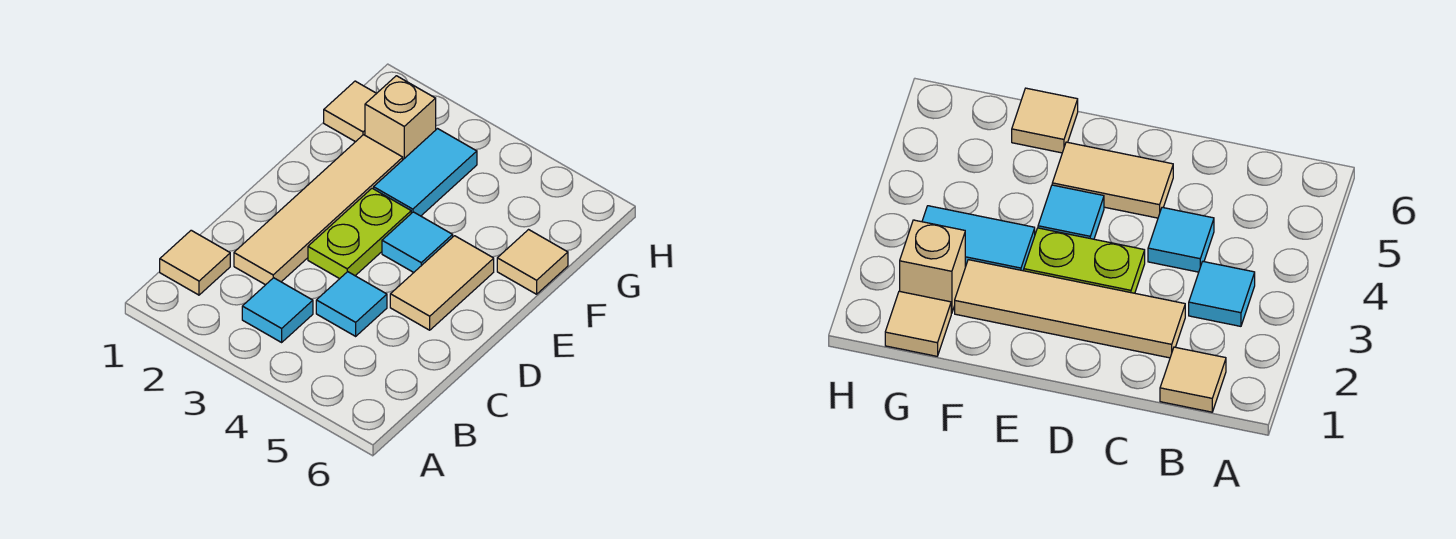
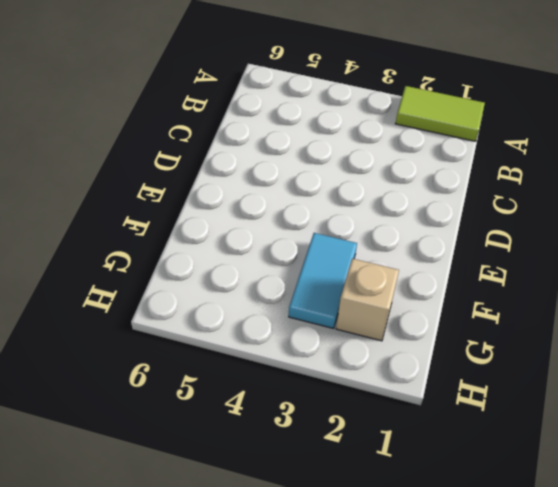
lime tile A1:A2 level 1 -> none
none -> tan tile B1 level 1
none -> cyan tile B3 level 1

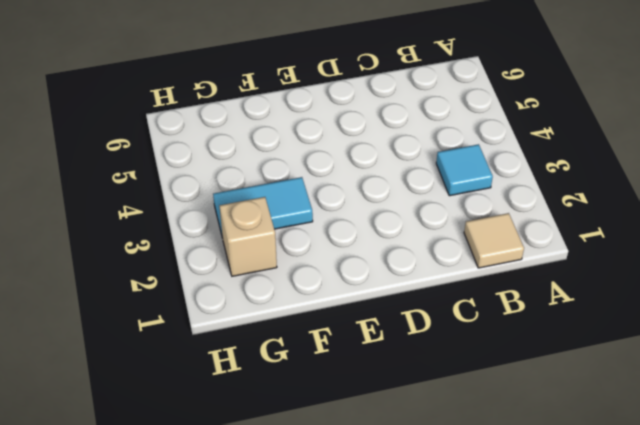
none -> tan tile C2:F2 level 1
none -> cyan tile C4 level 1

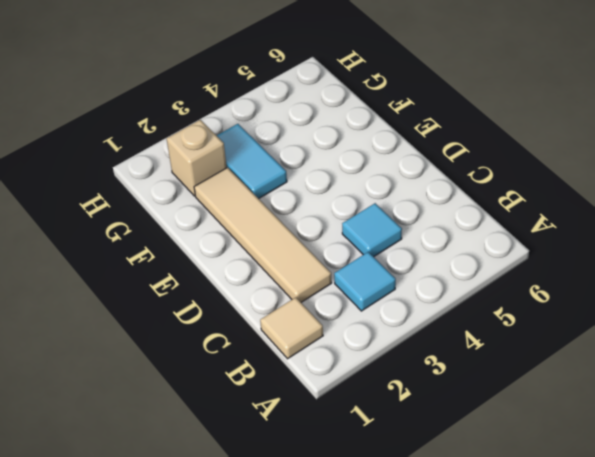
none -> lime plate D3:E3 level 1
none -> tan tile D5:E5 level 1

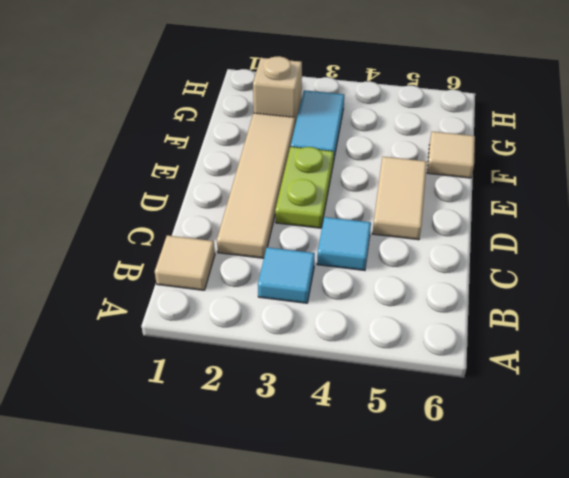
none -> cyan tile E4 level 1
none -> tan tile G1 level 1

